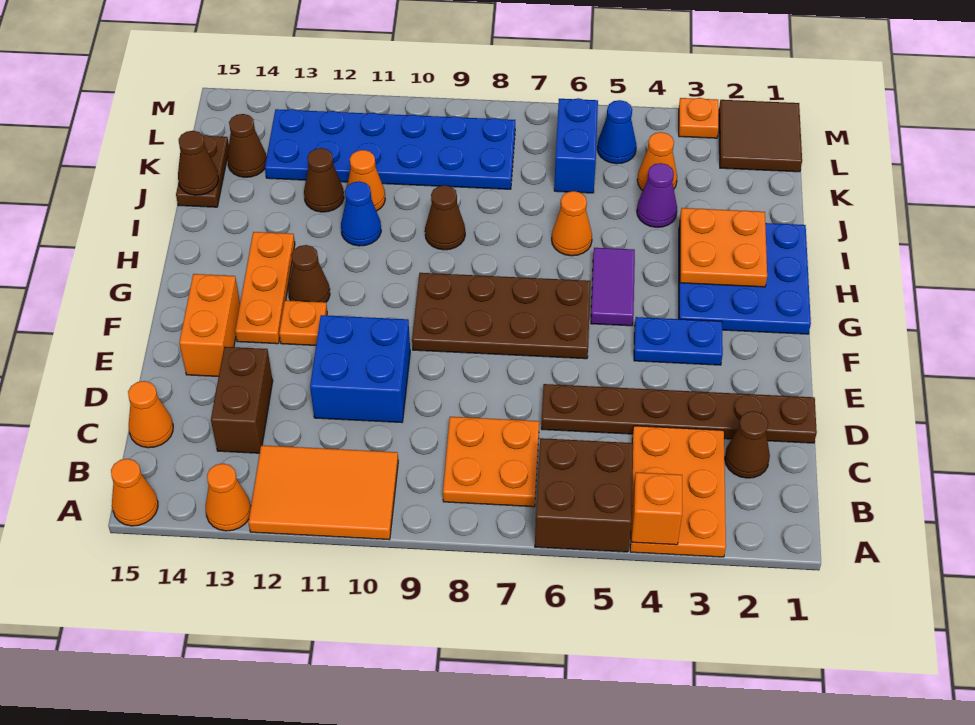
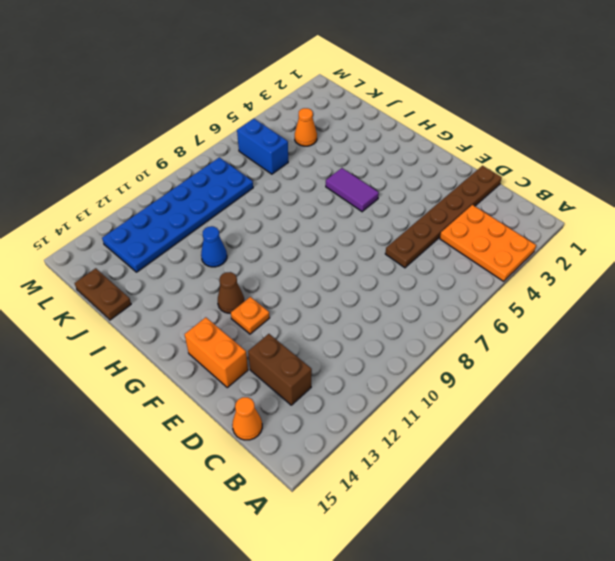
none -> brown brick A5:B6 level 1
none -> orange tile A10:B12 level 1
none -> orange cone A13 level 1
none -> orange cone A15 level 1

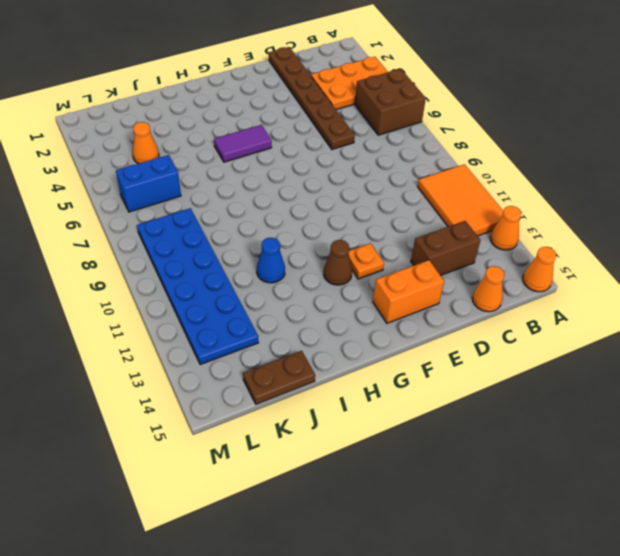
none -> orange plate B7:C8 level 1
none -> brown cone C2 level 1
none -> blue brick D10:E11 level 1
none -> blue plate F3:F4 level 1

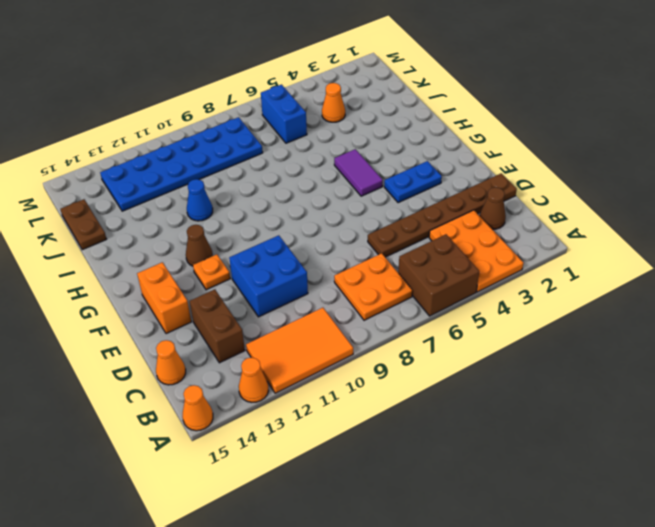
none -> brown plate F6:G9 level 1
none -> orange plate F13:H13 level 1
none -> blue plate G1:I3 level 1
none -> orange cone I6 level 1

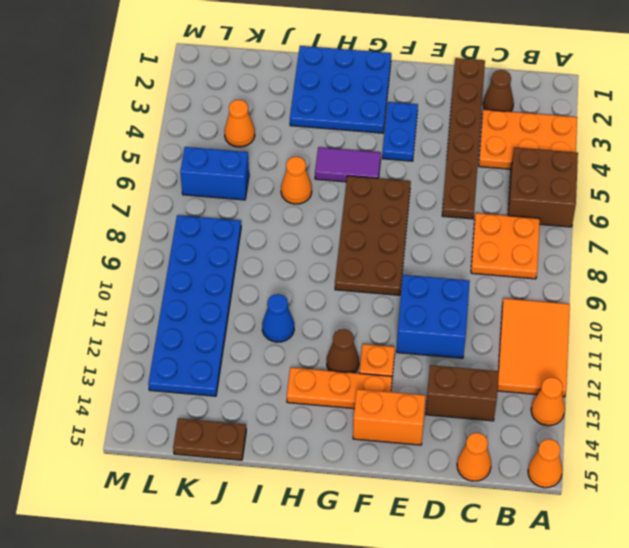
none -> brown cone I9 level 1
none -> purple cone J4 level 1
none -> orange cone J11 level 1
none -> brown cone J12 level 1

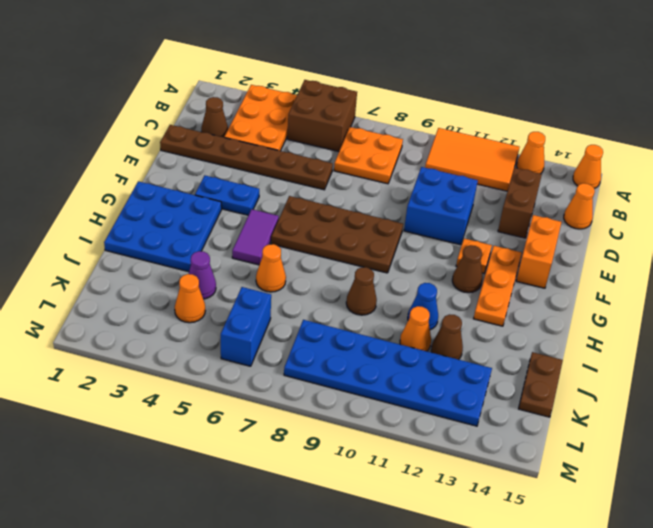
none -> brown cone K14 level 1
none -> brown tile L1:M2 level 1
none -> blue cone L5 level 1
none -> orange plate M3 level 1

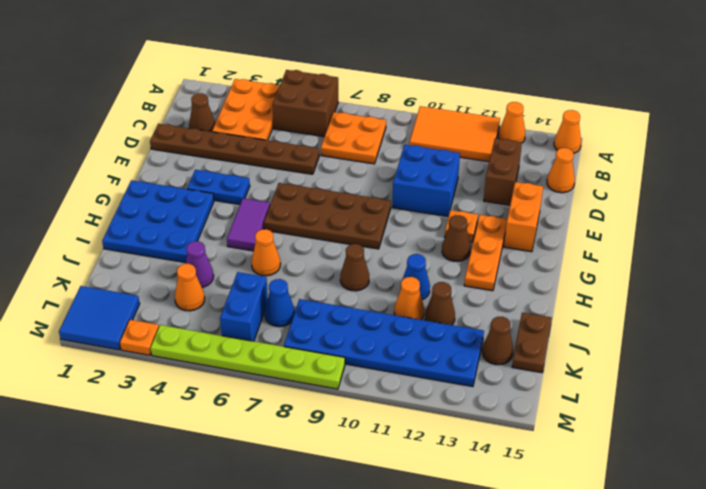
blue cone K7 level 1 -> blue cone L5 level 1
blue tile L1:M2 level 1 -> brown tile L1:M2 level 1
lime plate M4:M9 level 1 -> none
none -> orange brick A4 level 2
none -> orange plate H2:I3 level 2
none -> brown cone J15 level 2

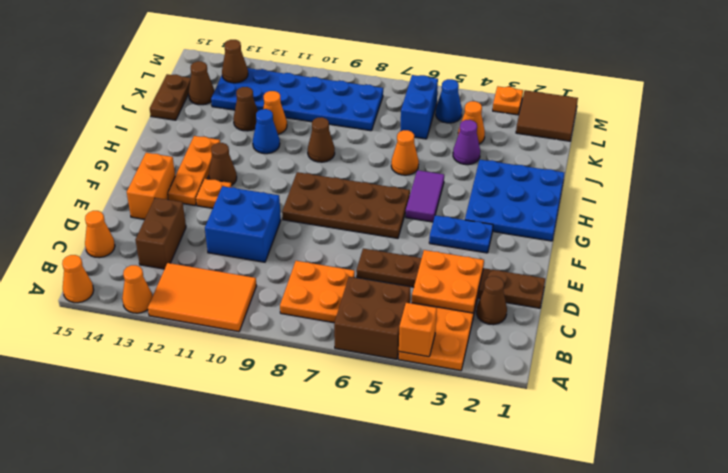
orange plate C3:D4 level 2 -> orange plate H2:I3 level 2
brown cone L13 level 2 -> brown cone J15 level 2

